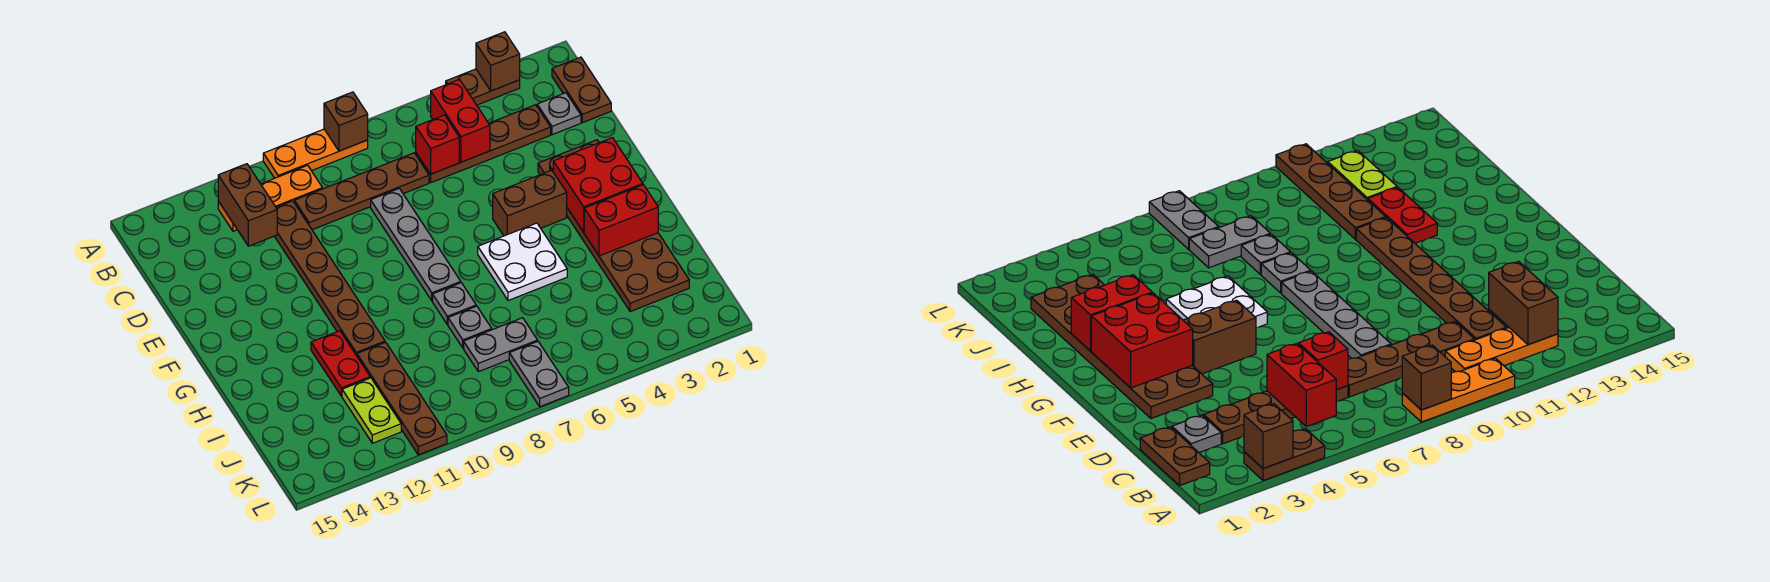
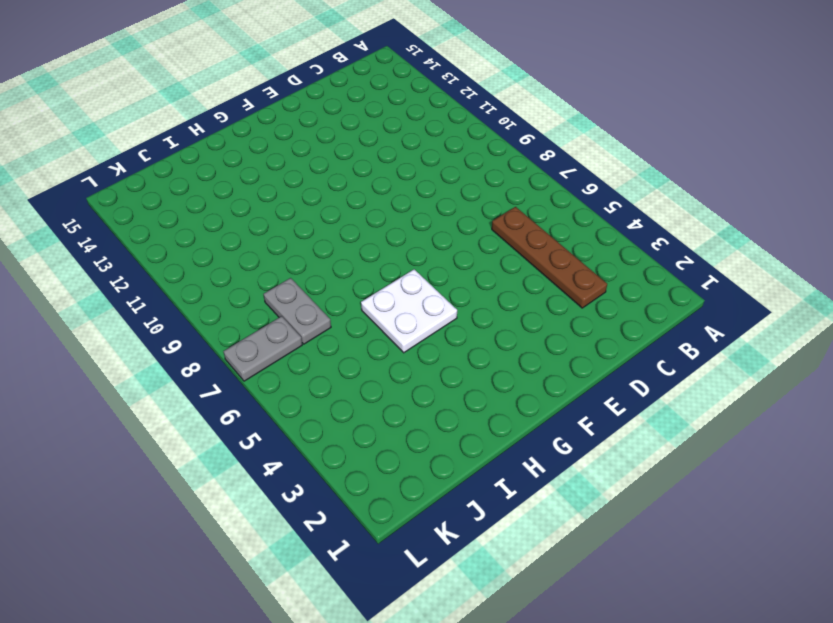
none -> brown plate A3:A4 level 1
none -> orange plate A8:A10 level 1
none -> brown plate B1:C1 level 1

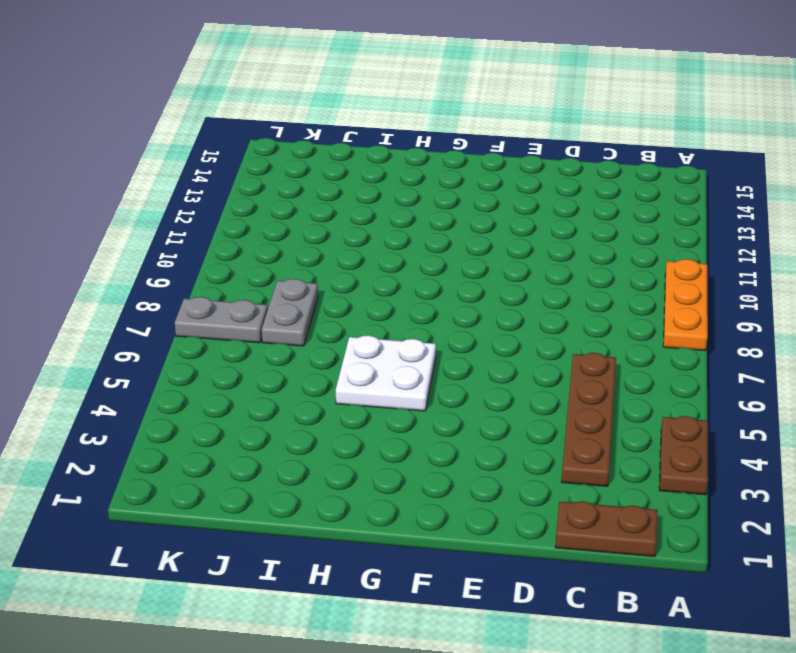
none -> orange plate B10:B12 level 1
none -> grey plate C2 level 1
none -> brown plate C7:C10 level 1

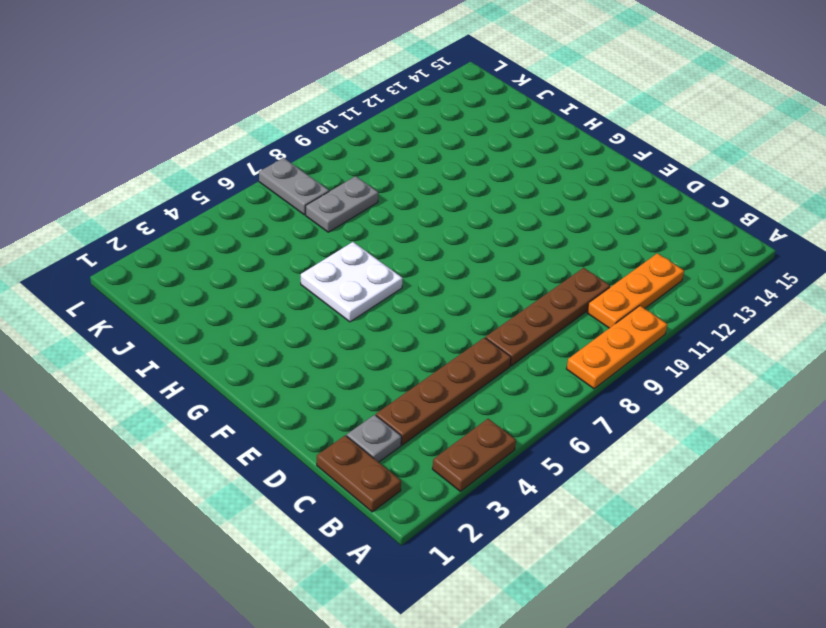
none -> brown plate C11:H11 level 1
none -> grey plate D8:G8 level 1
none -> brown plate E2:J3 level 1

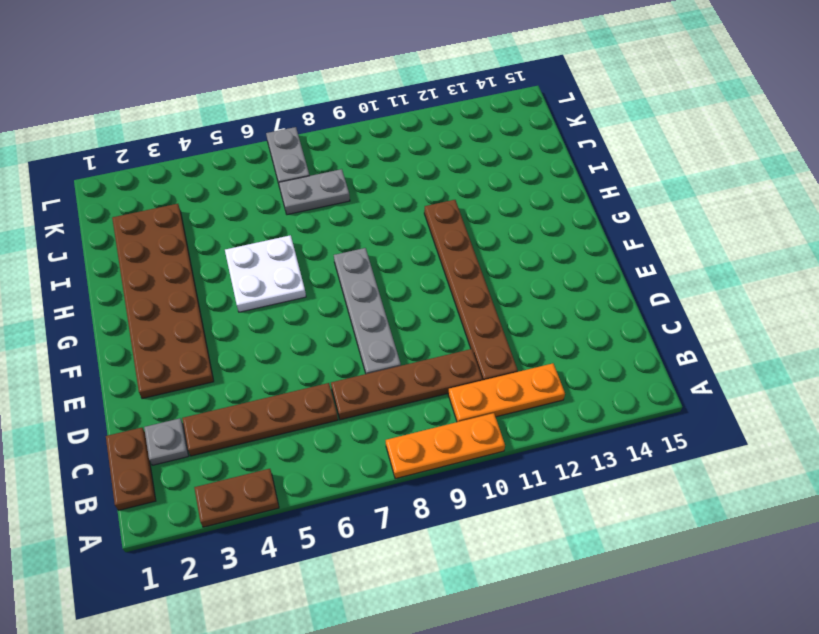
none -> brown brick F4:F5 level 1
none -> grey plate H8 level 1
none -> red plate H12:I12 level 1

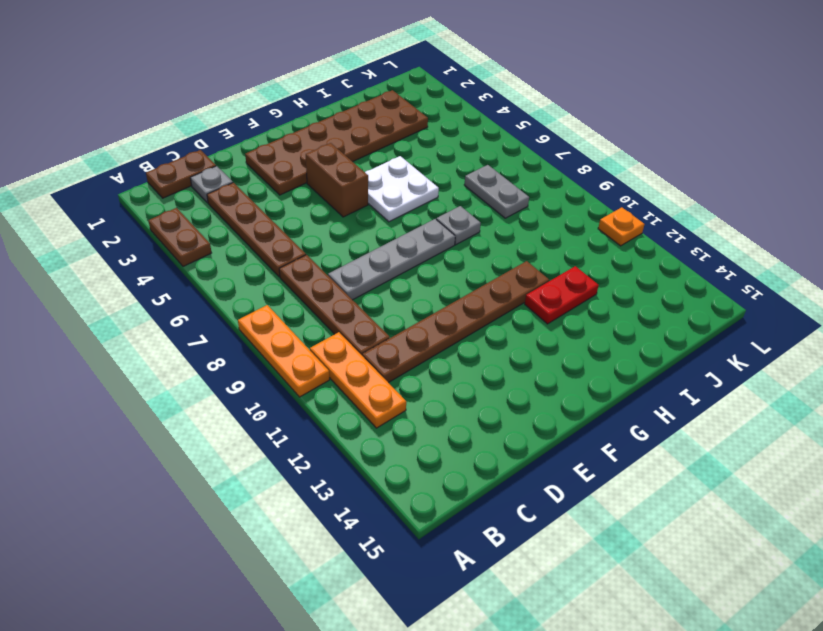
orange plate L11 level 1 -> brown plate I11:L11 level 1
none -> grey plate I8 level 1
none -> lime plate J12:K12 level 1
none -> grey plate K7:L7 level 1

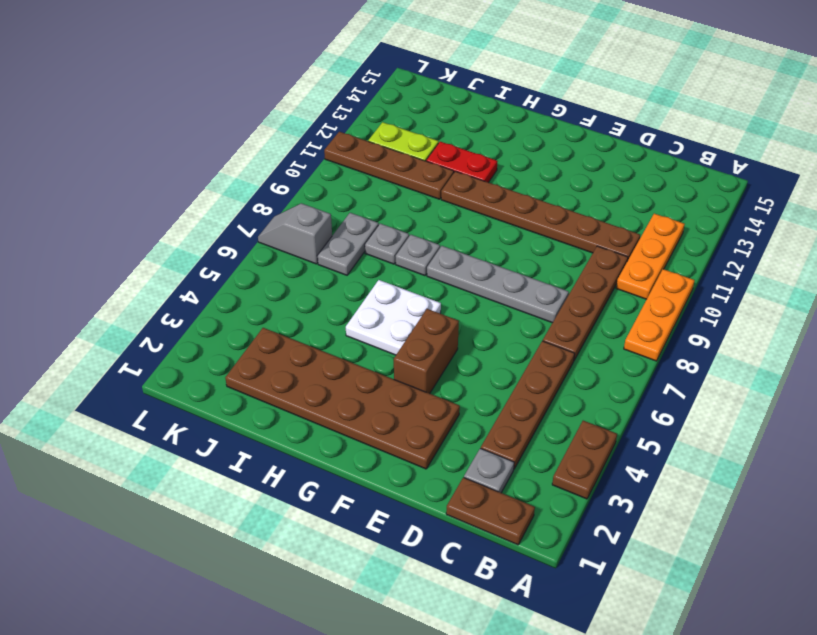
grey slope K7:L7 level 1 top K -> grey plate K7:L7 level 1
none -> brown brick A3 level 2
none -> brown brick A8 level 2
none -> red brick B5:C5 level 2

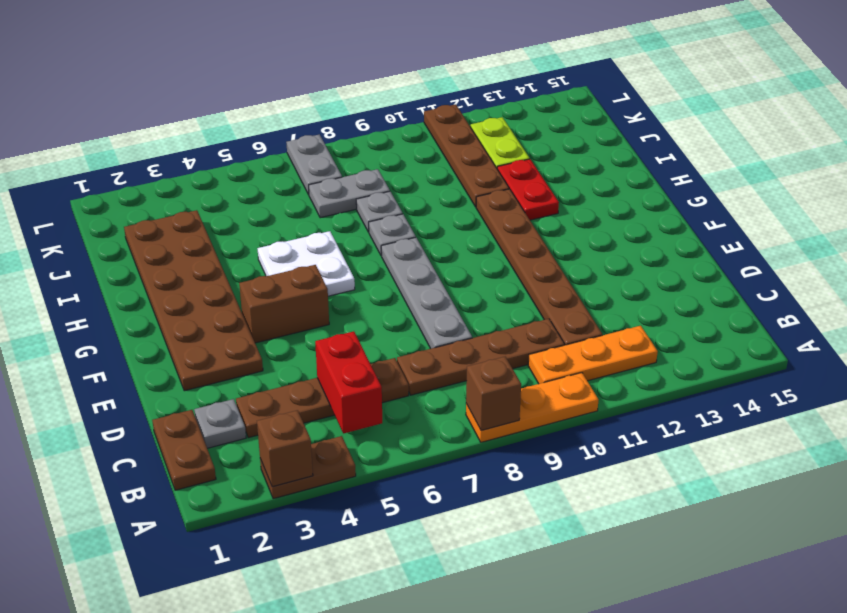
none -> brown brick B12:C12 level 2
none -> red brick C6 level 2
none -> red brick F2:G3 level 2

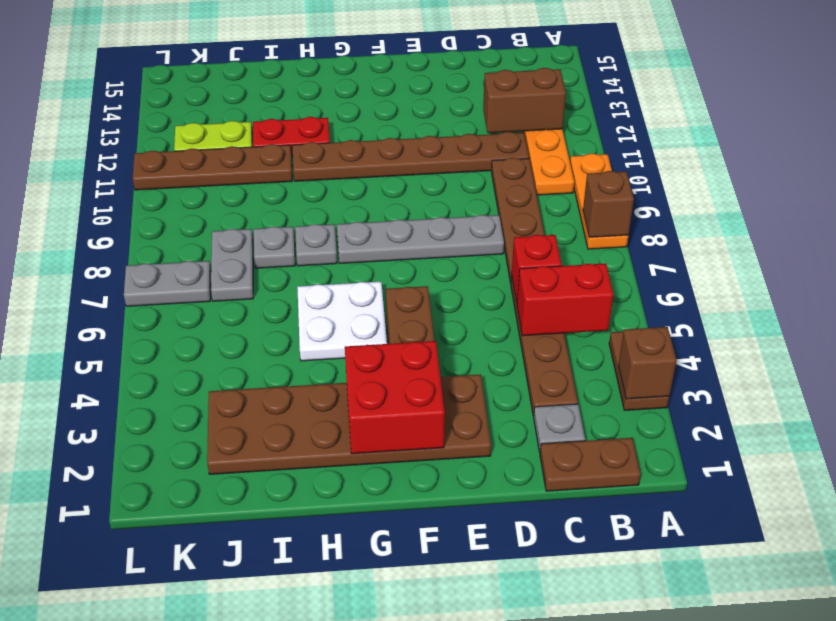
none -> red brick H2:H3 level 2

